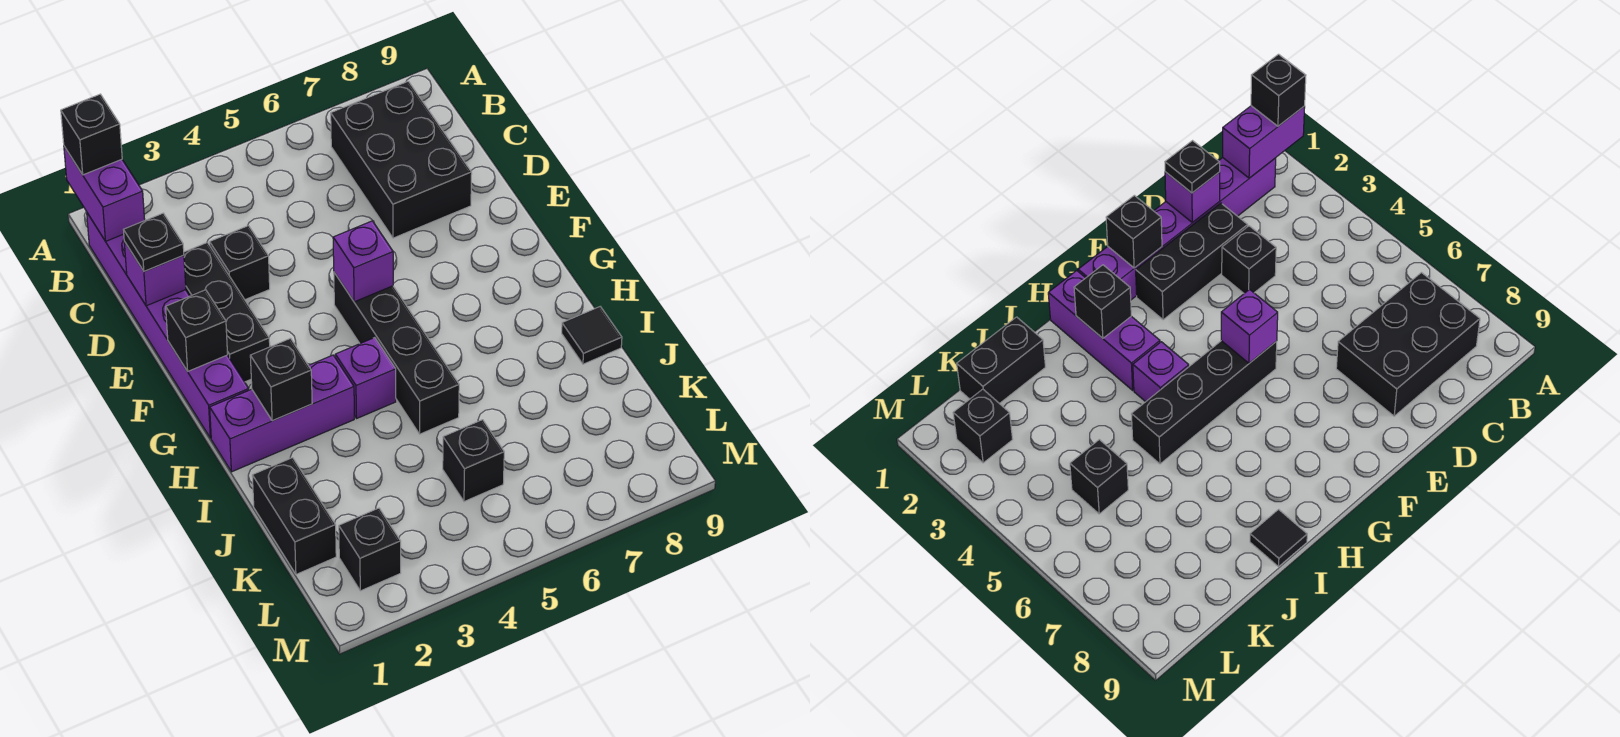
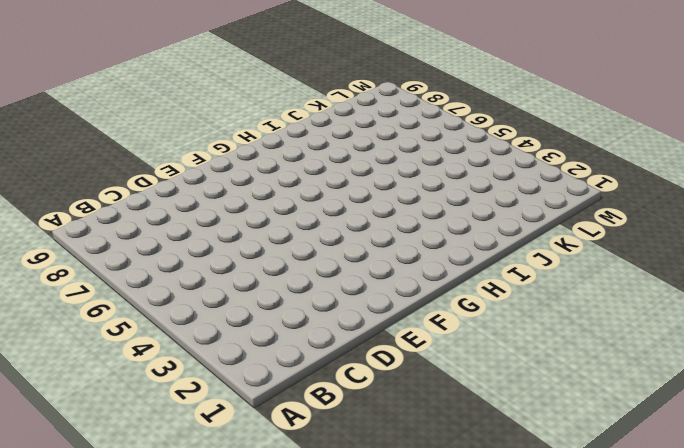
none -> purple brick B1:G1 level 1
none -> black brick B7:D8 level 1
none -> black brick D2:F2 level 1

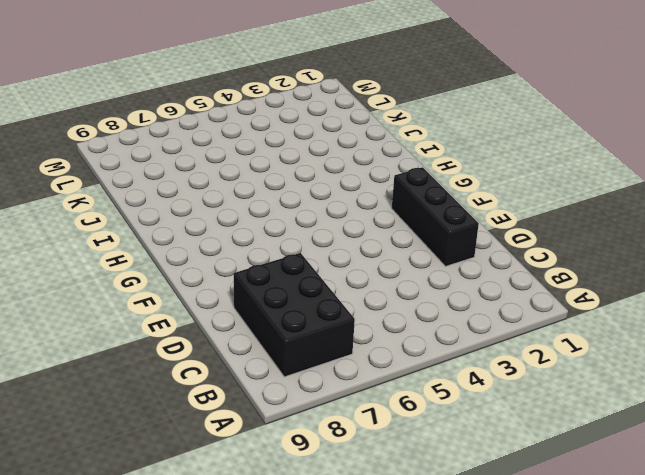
none -> purple brick B1:G1 level 1
none -> black brick D3 level 1
none -> black brick F5:I5 level 1

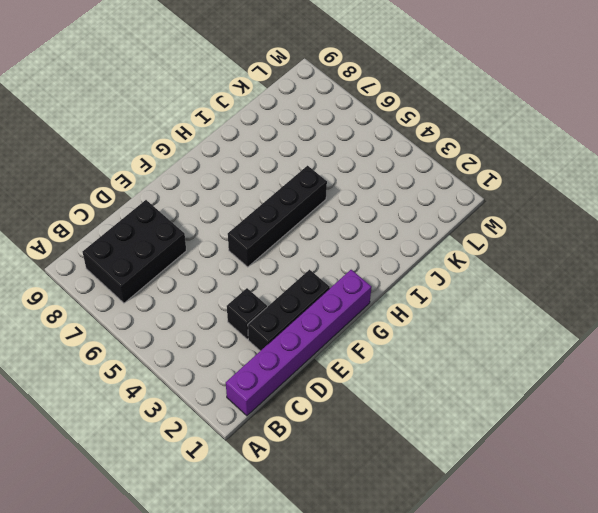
none -> purple brick H1:H3 level 1
none -> purple brick H4 level 1
none -> black tile I9 level 1

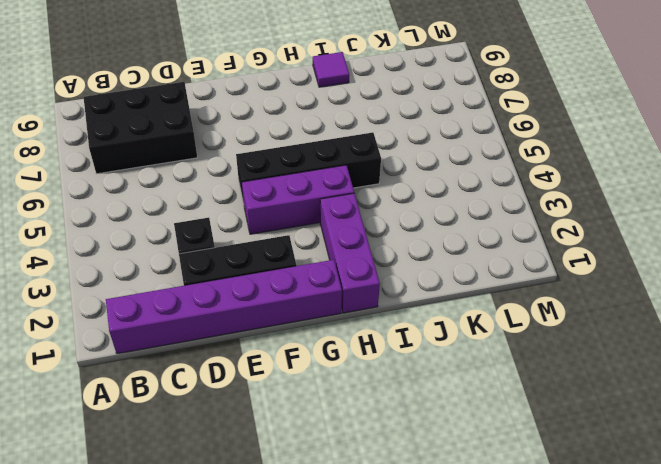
purple brick F4:H4 level 1 -> purple brick H4 level 1
purple tile I9 level 1 -> black tile I9 level 1
none -> black brick J1:K1 level 1
none -> black brick K5 level 1
none -> black brick L2 level 1

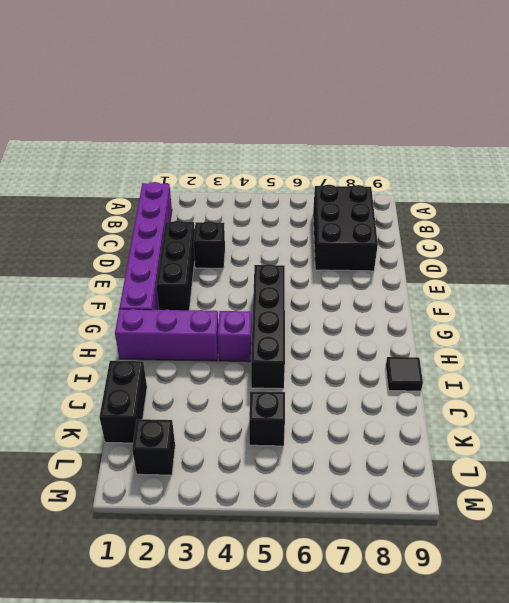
none -> purple brick A1:B1 level 2
none -> purple brick D1 level 2
none -> black brick F1 level 2

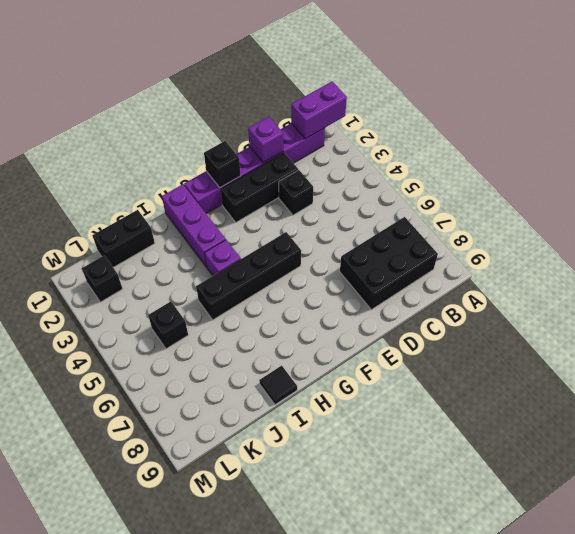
none -> purple brick F5 level 2
none -> black brick H2 level 2
none -> black brick A1 level 3

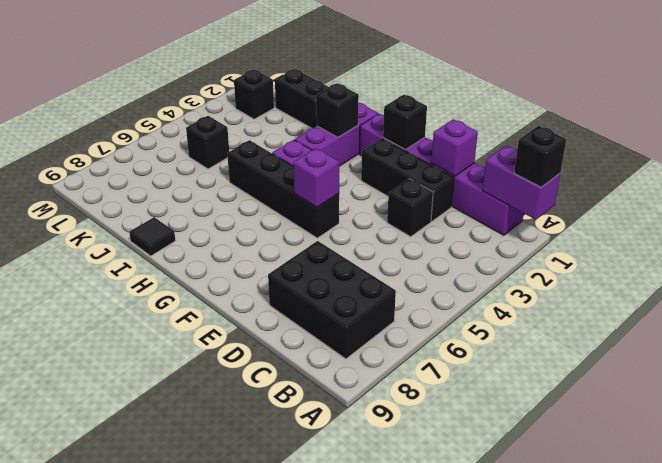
none -> black plate D1 level 3

